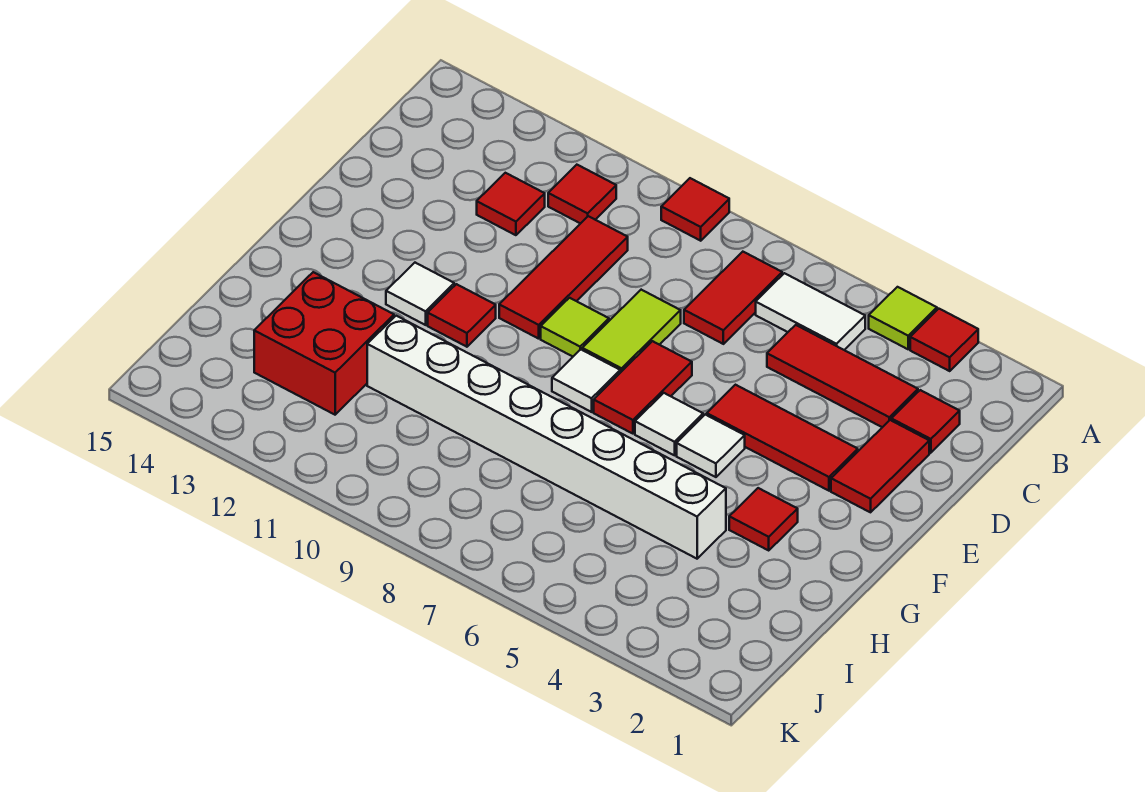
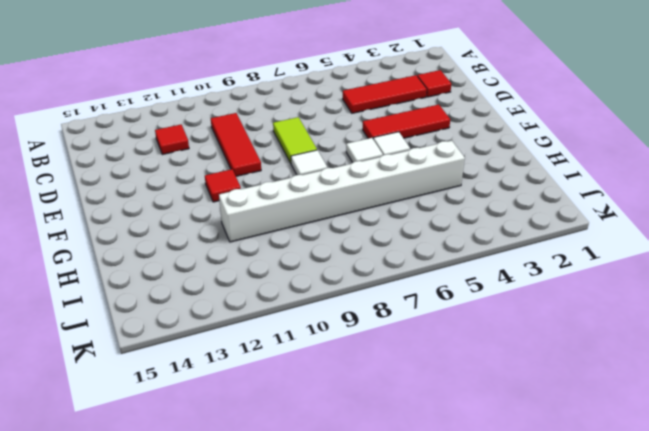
none -> red tile A3 level 1
none -> lime tile A4 level 1
none -> red tile A9 level 1

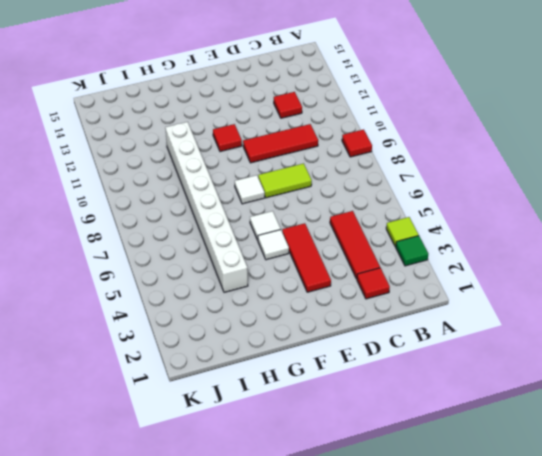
green tile A3 level 1 -> red tile A3 level 1
none -> white tile B5:B6 level 1
none -> red tile B7:C7 level 1
none -> red tile B11 level 1

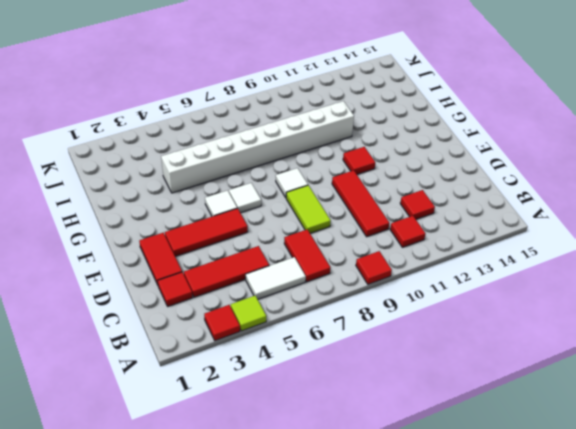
none -> red tile E7:F7 level 1
none -> lime tile E9 level 1
none -> white tile F12 level 1

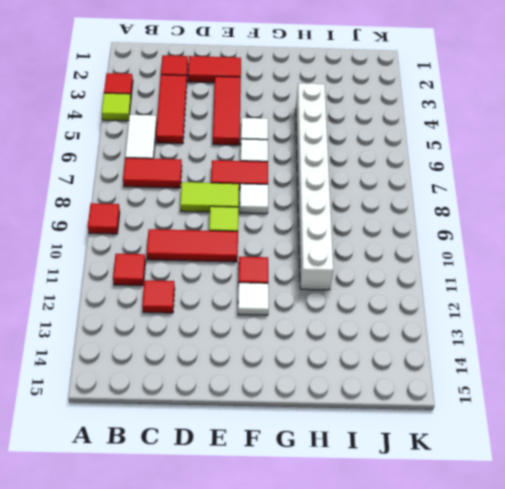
none -> red tile G3 level 1
none -> red brick H12:I13 level 1

